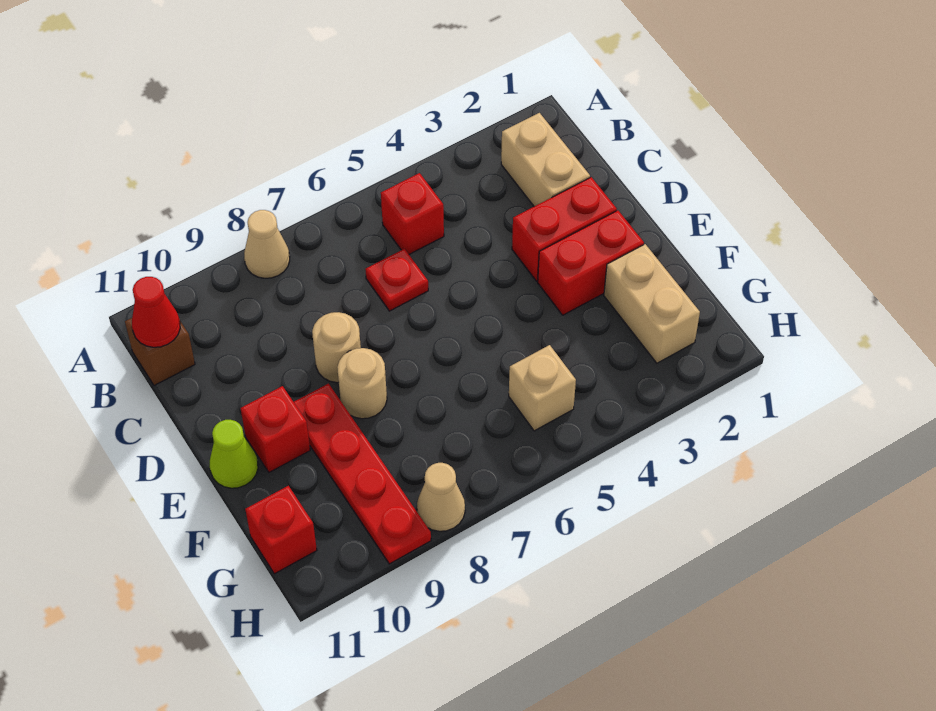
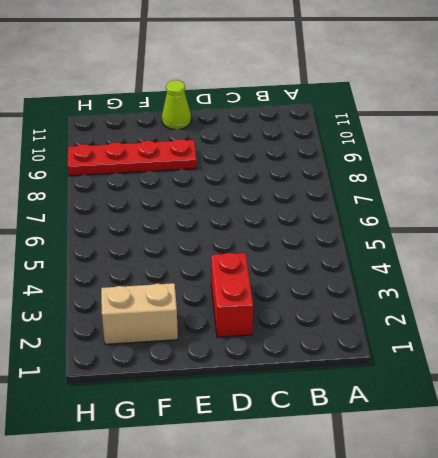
none -> tan cone A8 level 1
none -> tan brick B2:C2 level 1
none -> red brick B5 level 1

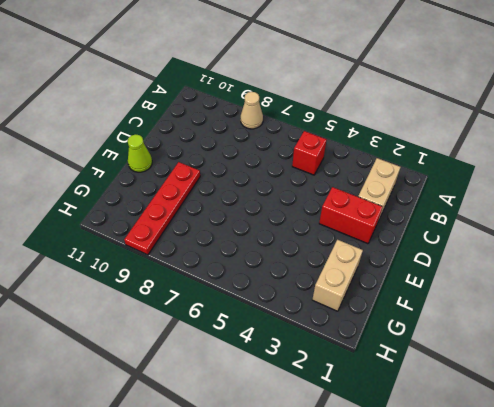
none -> brown brick B11 level 1
none -> red plate C6 level 1
none -> tan round brick D8 level 1

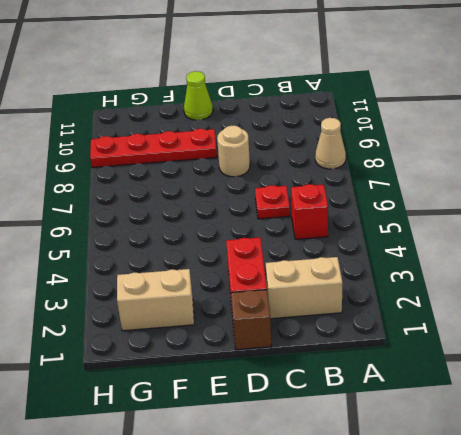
brown brick D1 level 1 -> brown brick B11 level 1
none -> red brick E2:E3 level 1
none -> tan round brick E8 level 1
none -> red brick E10 level 1

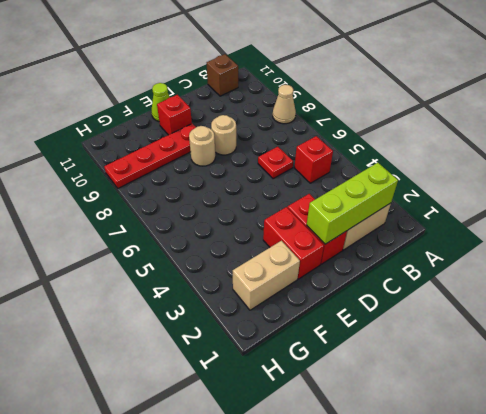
lime brick B2:D2 level 2 -> none
none -> tan brick G5 level 1
none -> red brick G11 level 1
none -> tan cone H8 level 1

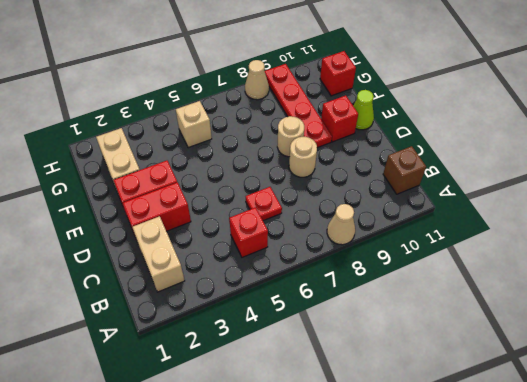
none -> red cone B11 level 2

